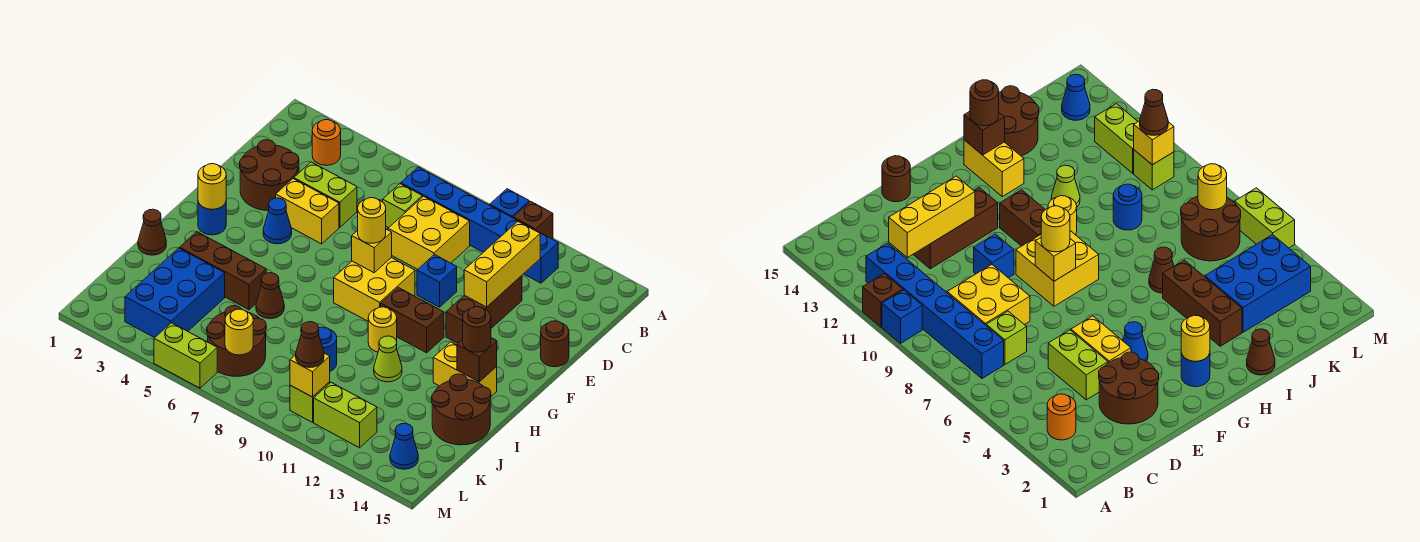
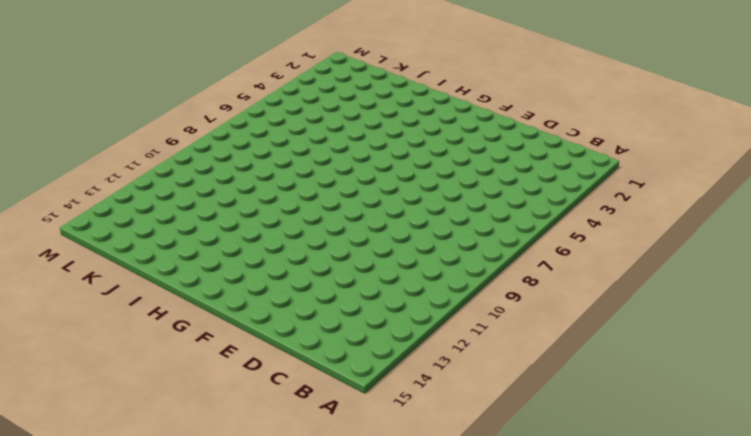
none -> blue brick A10 level 1
none -> brown brick A11 level 1
none -> orange round brick B3 level 1
none -> blue brick B7:B12 level 1

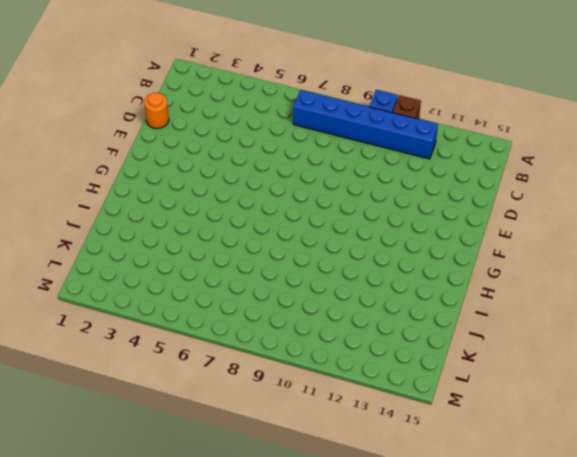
orange round brick D1 level 1 -> orange round brick B3 level 1
none -> lime brick C7 level 1
none -> yellow brick C8:D9 level 1
none -> brown round brick D2:E3 level 1
none -> lime brick D4:D5 level 1

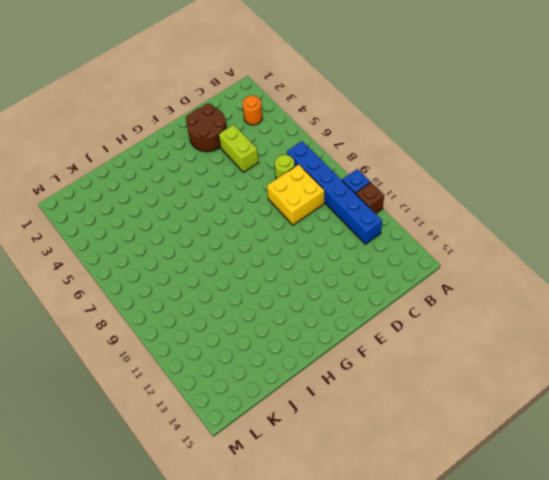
lime round brick C7 level 1 -> lime brick C7 level 1
none -> brown brick D12:F12 level 1
none -> yellow brick E4:E5 level 1
none -> blue brick E10 level 1
none -> brown round brick E15 level 1

